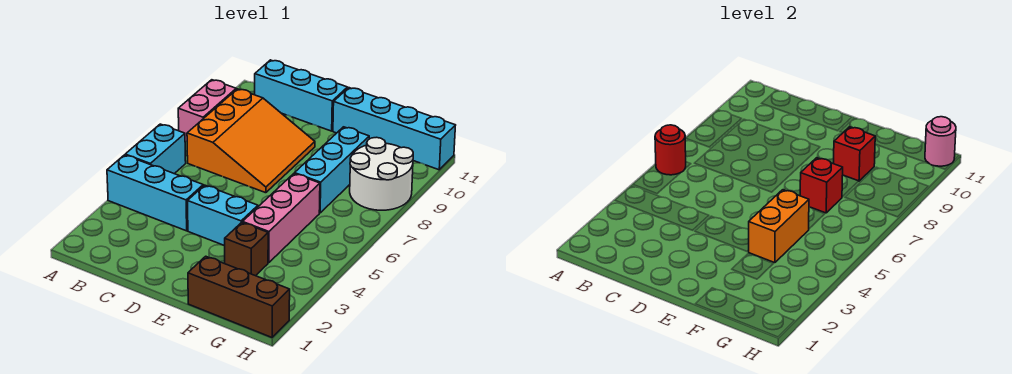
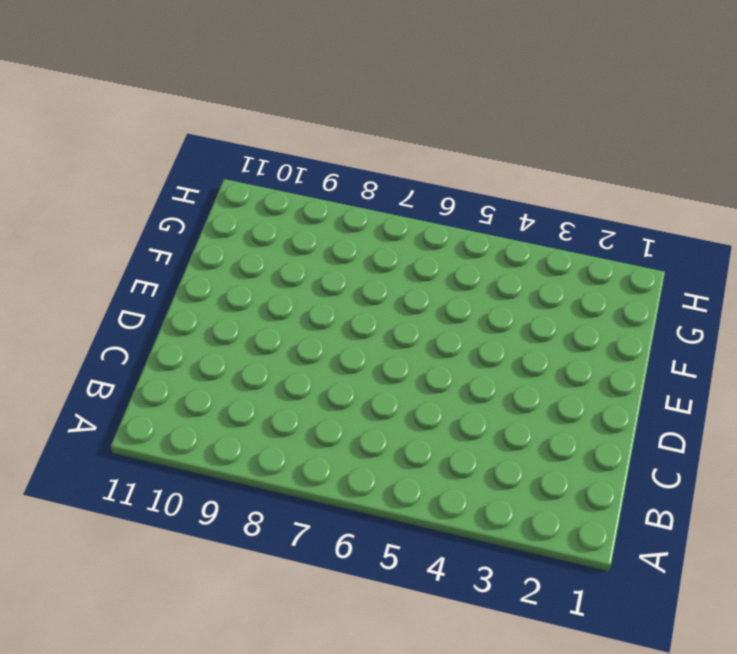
none -> cyan brick A4:C4 level 1
none -> cyan brick A5:A6 level 1
none -> pink brick A8:A9 level 1

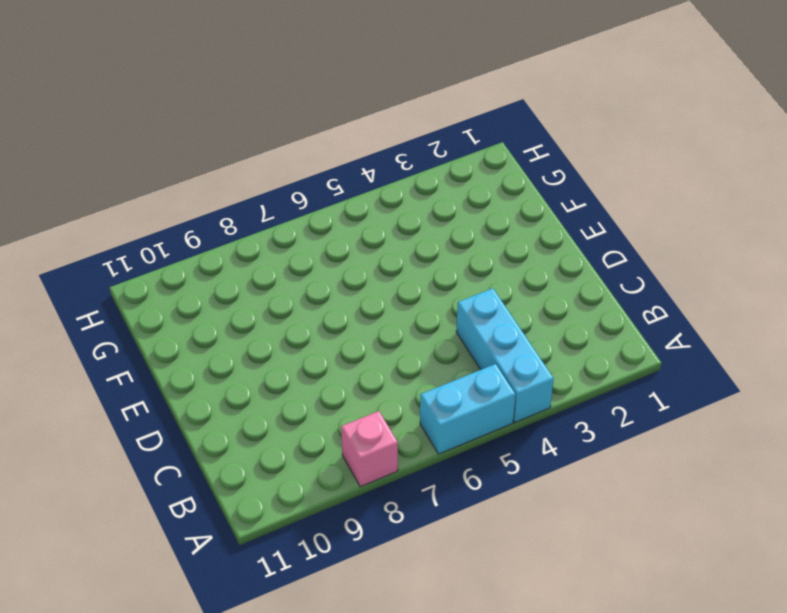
pink brick A8 level 1 -> pink brick A8:A9 level 1
none -> orange slope B7:D9 level 1 top B
none -> cyan brick B11:D11 level 1
none -> cyan brick D4:E4 level 1

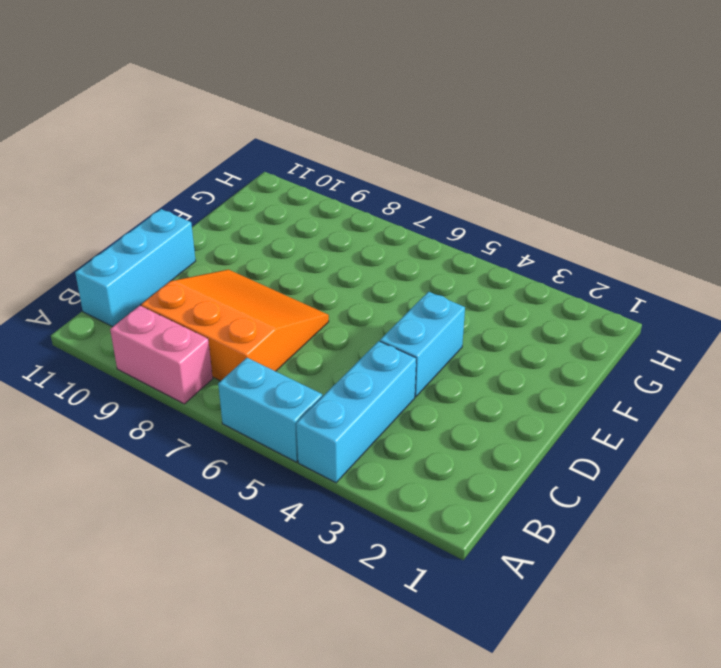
none -> cyan brick E11:H11 level 1
none -> brown brick F1:H1 level 1
none -> brown brick F3 level 1

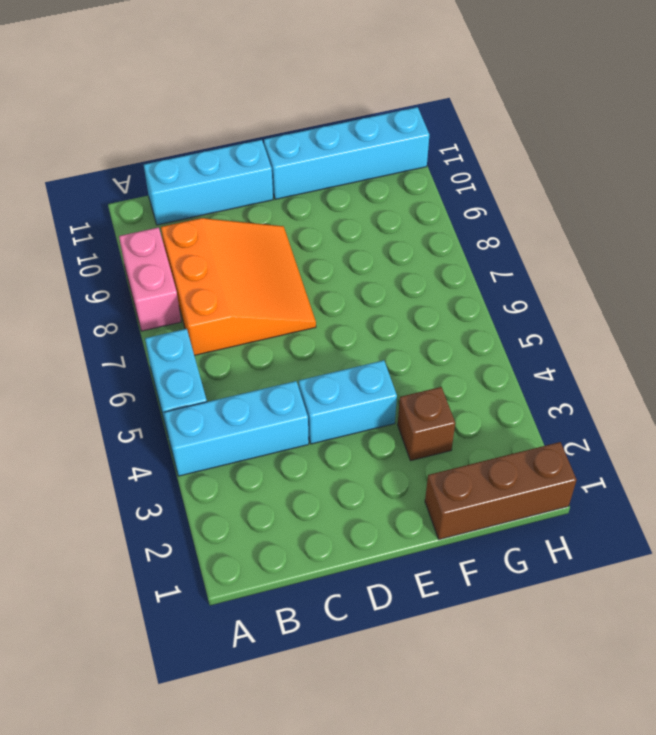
none -> pink brick F4:F6 level 1
none -> cyan brick F7:F9 level 1
none -> white round brick G8:H9 level 1

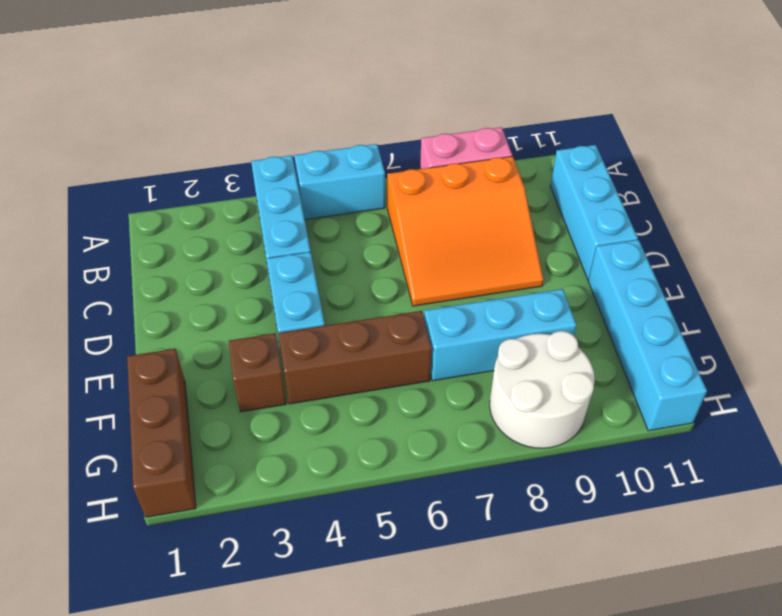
brown brick F4:F6 level 1 -> pink brick F4:F6 level 1
none -> red round brick A6 level 2
none -> orange brick F4:F5 level 2
none -> red brick F7 level 2

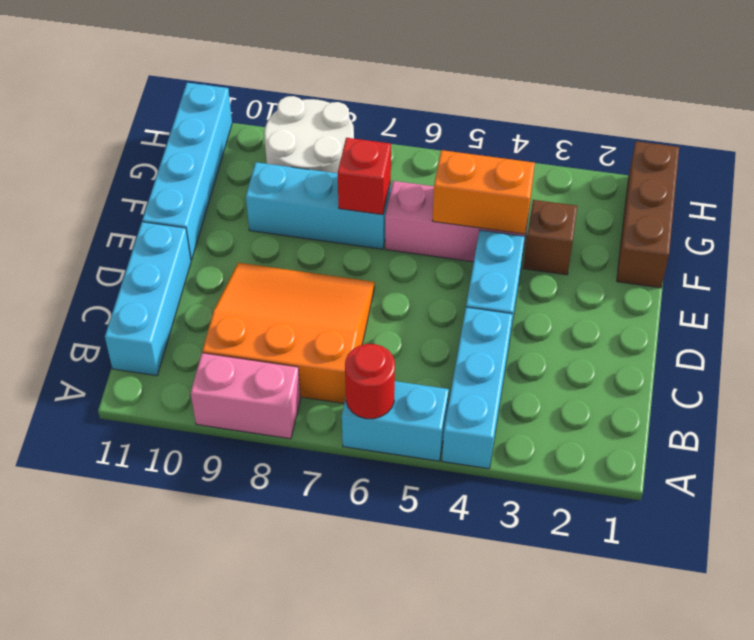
none -> red brick F9 level 2
none -> pink round brick H11 level 2

